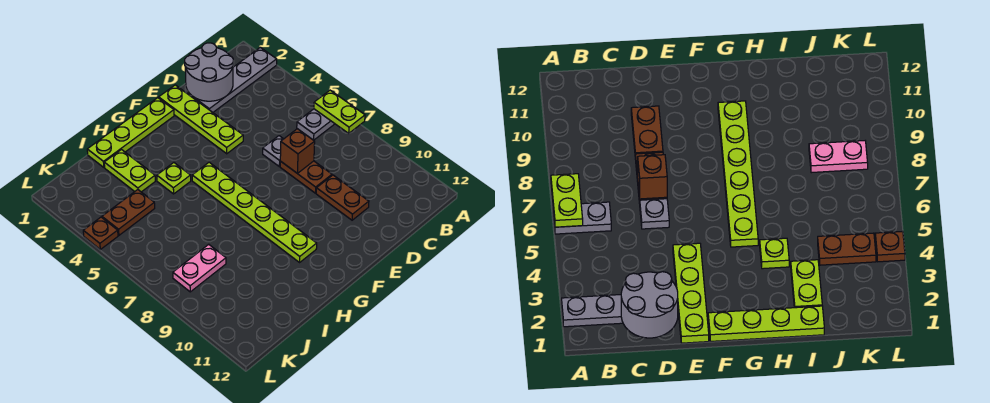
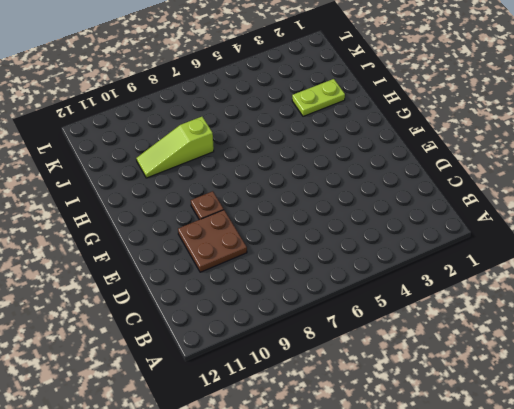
brown plate D9:E10 level 1 -> brown plate D9:D10 level 1
brown plate F9 level 1 -> brown plate L4 level 1
lime slope I8:I10 level 1 top 8 -> none
none -> grey plate A2:D2 level 1
none -> grey plate A6:B6 level 1
none -> grey plate D6 level 1

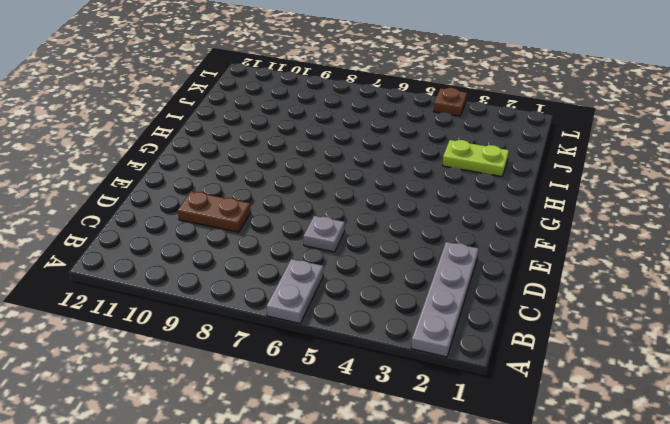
none -> brown plate D7:D8 level 1
none -> lime plate E1:E4 level 1
none -> lime plate F1:I1 level 1

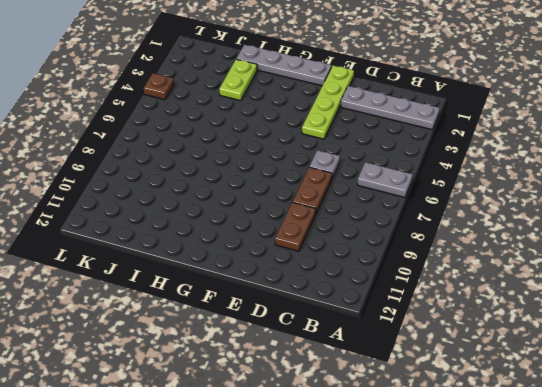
grey plate F1:I1 level 1 -> lime plate F1:I1 level 1
none -> lime plate G5:G10 level 1
none -> lime plate H4 level 1
none -> brown plate J4:K4 level 1

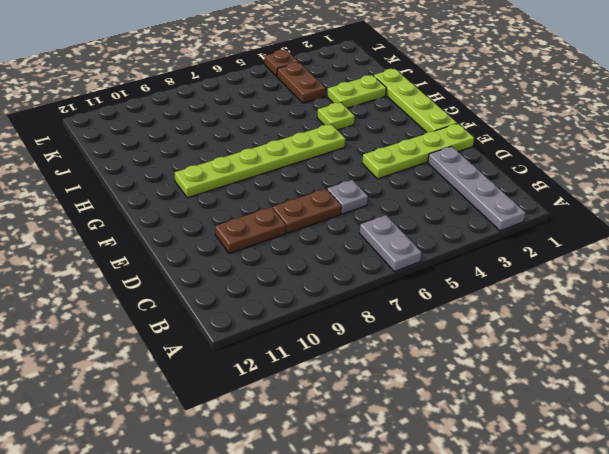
none -> pink plate J8:K8 level 1
none -> lime plate A6:A7 level 2
none -> grey round brick C1:D2 level 2

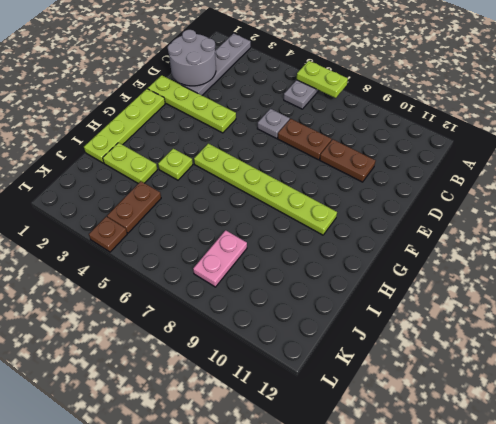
none -> brown brick D7 level 2

